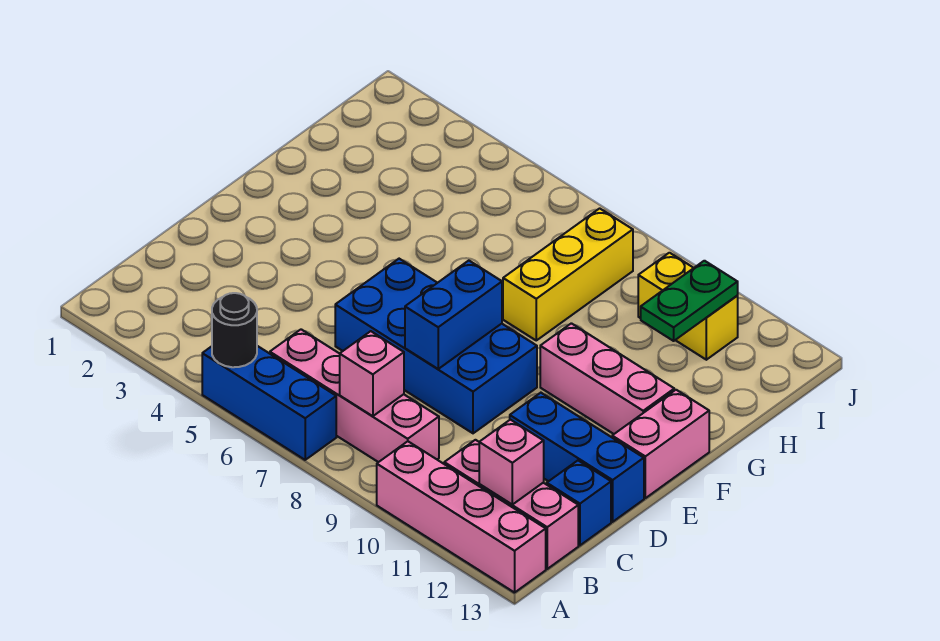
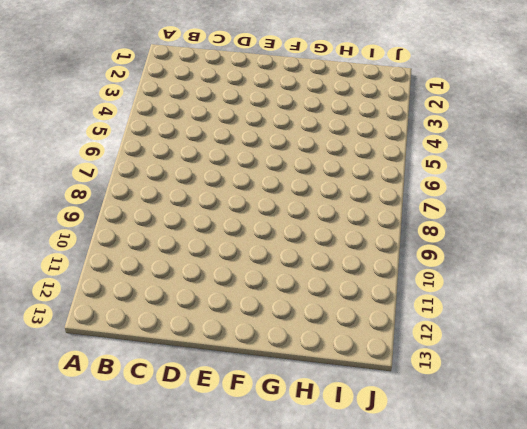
none -> blue brick A5:A7 level 1
none -> pink brick A10:A13 level 1
none -> pink brick B6:B9 level 1

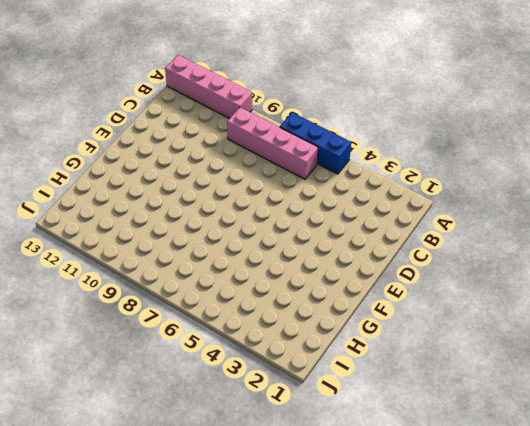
none -> pink brick B11:B13 level 1
none -> blue brick C13 level 1
none -> blue brick D6:E9 level 1

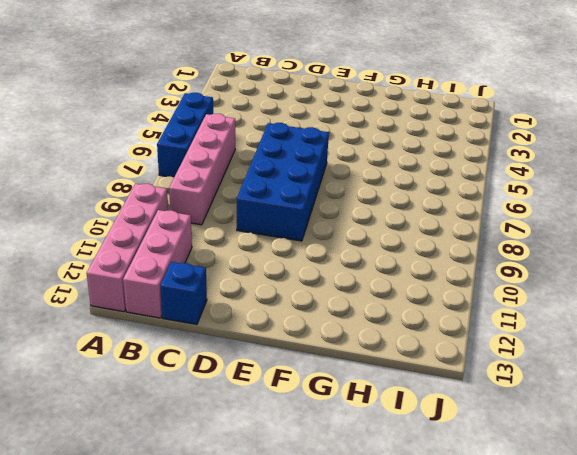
none -> blue brick D11:D13 level 1
none -> pink brick E13:F13 level 1
none -> pink brick F10:F12 level 1

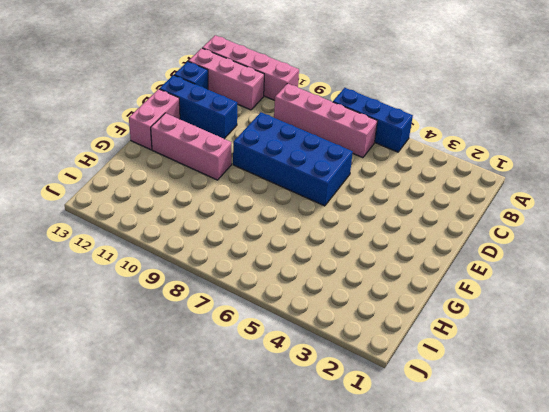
none -> yellow brick G8:I8 level 1
none -> yellow brick I10:I11 level 1
none -> black round brick A5 level 2

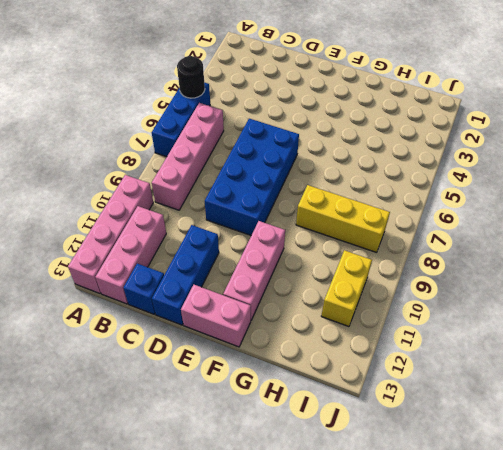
none -> pink brick B8 level 2
none -> pink brick B12 level 2
none -> blue brick D8:E8 level 2

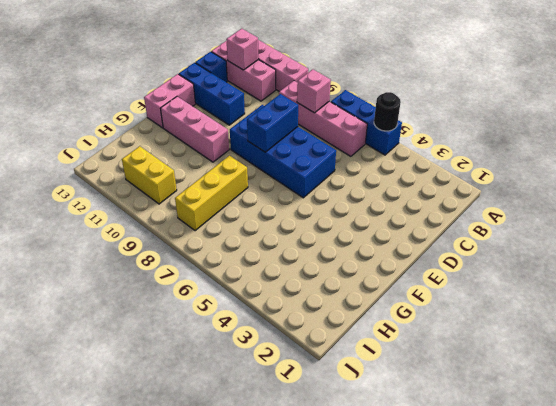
none -> green plate H11:I11 level 2

